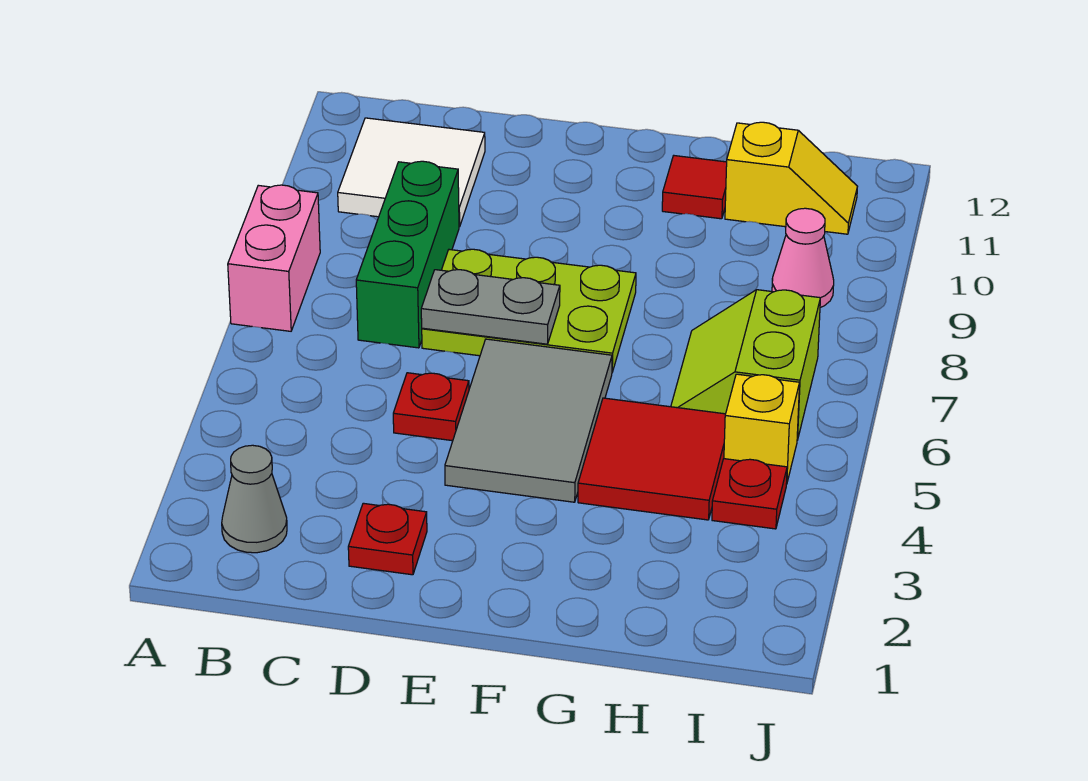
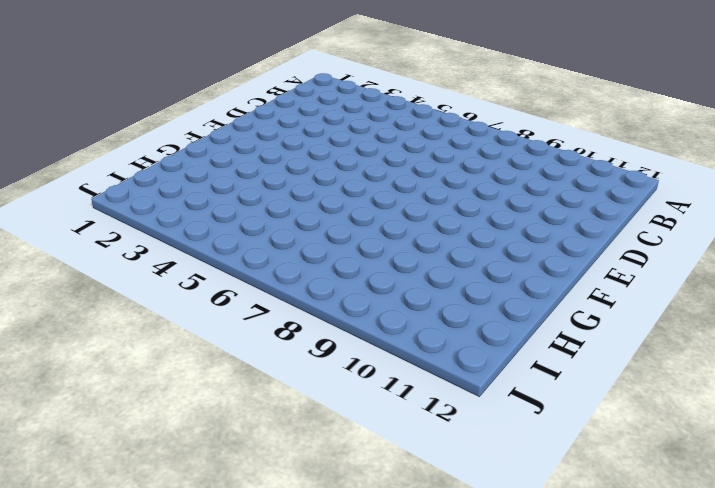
none -> pink brick A7:A8 level 1
none -> grey cone B2 level 1
none -> white tile B10:C11 level 1

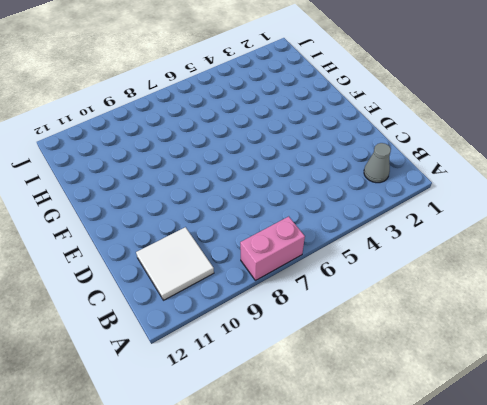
none -> green brick C7:C9 level 1
none -> red plate D2 level 1
none -> red plate D5 level 1

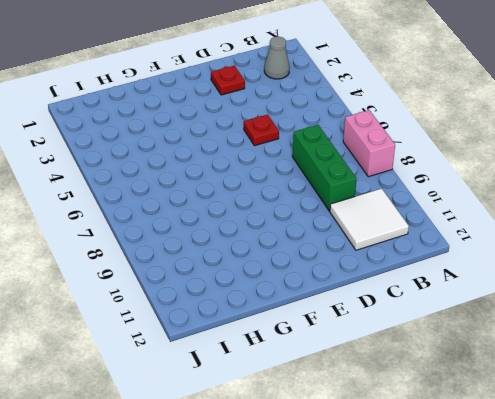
none -> lime plate D7:F8 level 1
none -> grey tile E4:F6 level 1
none -> red tile G4:H5 level 1

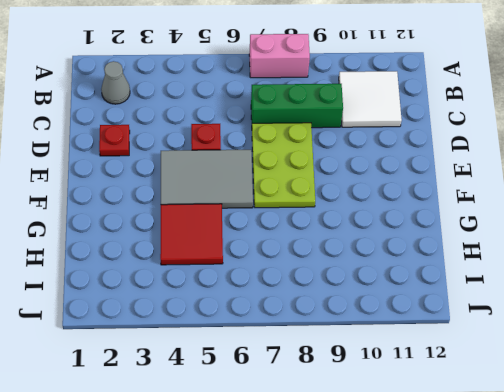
none -> red tile G11 level 1
none -> lime slope H6:I7 level 1 top I
none -> yellow slope H11:I11 level 1 top H

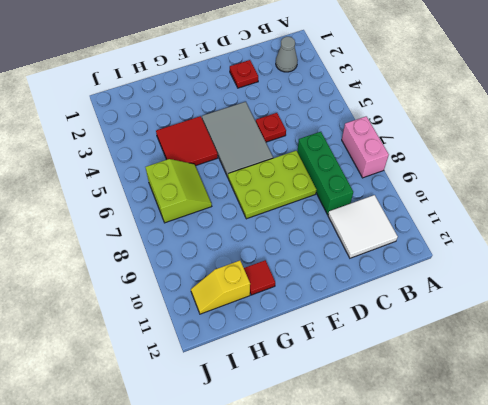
none -> red plate I4 level 1
none -> yellow brick I5 level 1
none -> pink cone I9 level 1

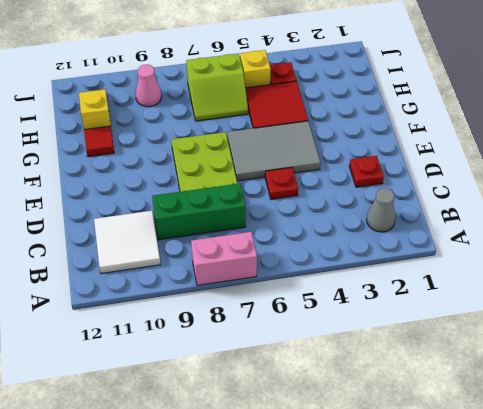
none -> grey plate D7:E7 level 2

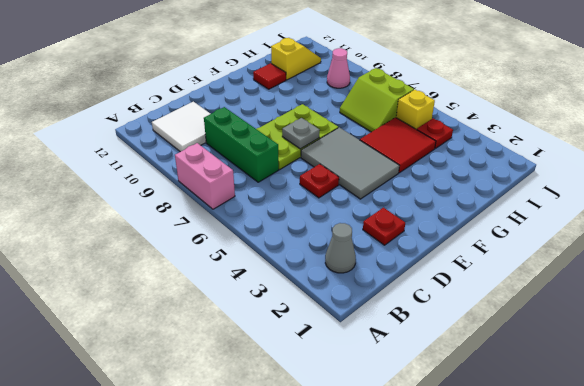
grey plate E7 level 2 -> grey plate D7:E7 level 2

